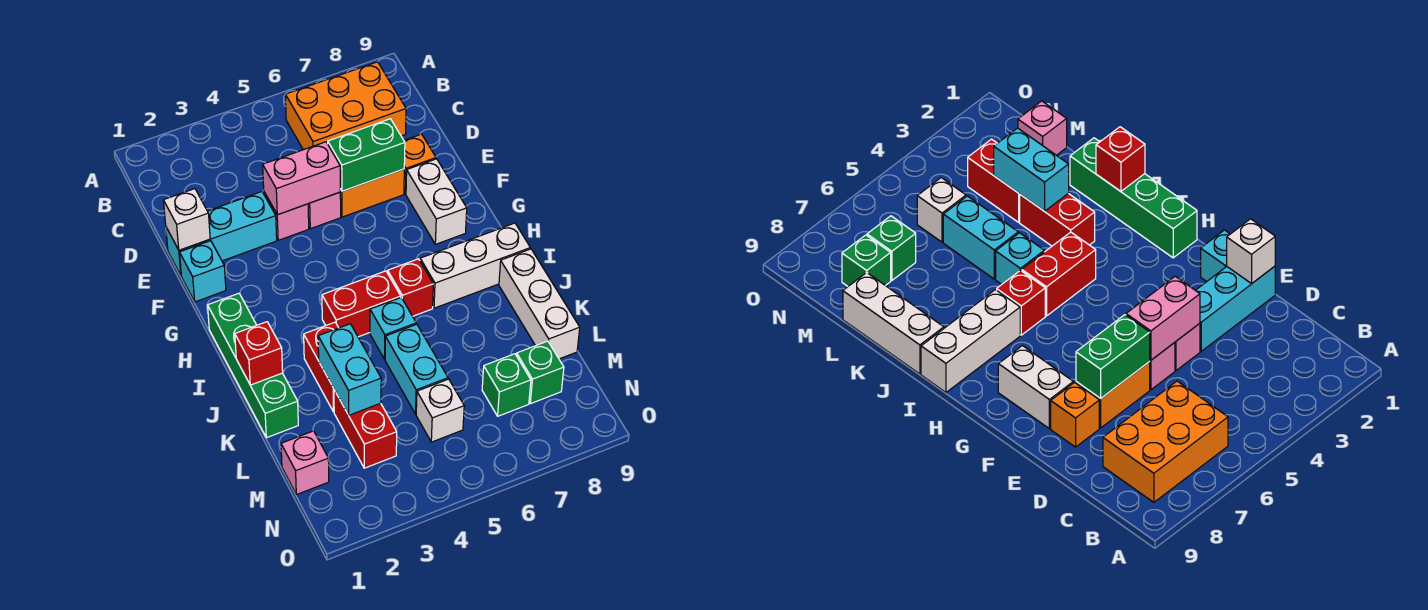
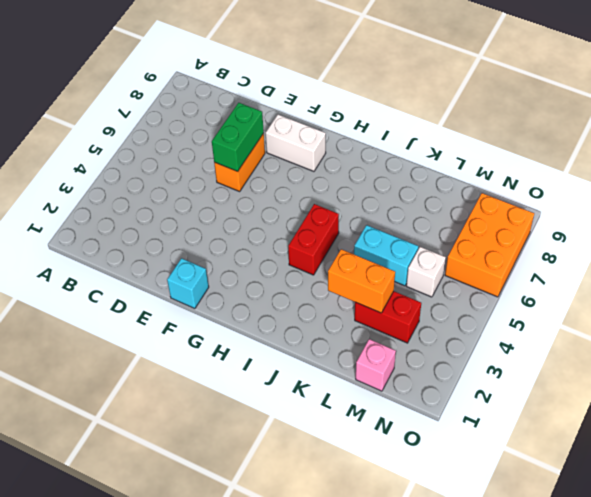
orange brick K3:L3 level 2 -> cyan brick K3:L3 level 2
orange brick N6:O8 level 1 -> orange brick B6:C8 level 1
none -> cyan brick E1:E3 level 1
none -> pink brick E4 level 1
none -> pink brick E5 level 1

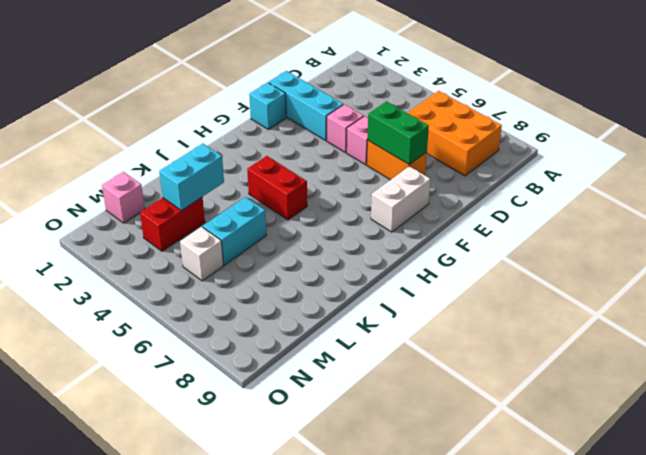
none -> orange brick E8 level 1
none -> green brick H1:K1 level 1
none -> red brick I6 level 1

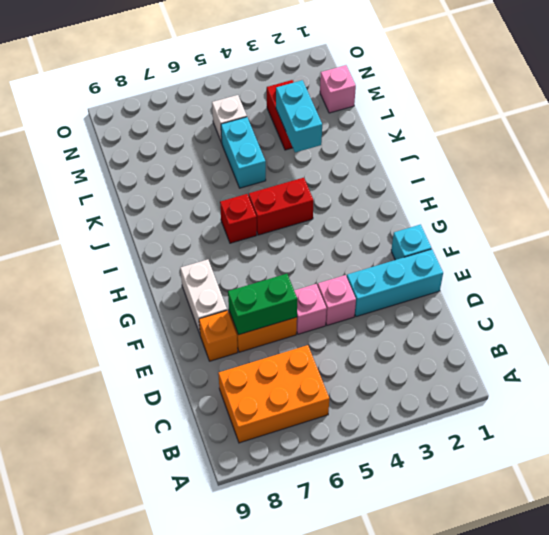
none -> green brick H1:K1 level 1
none -> white brick I7:I9 level 1
none -> red brick J3:K3 level 1

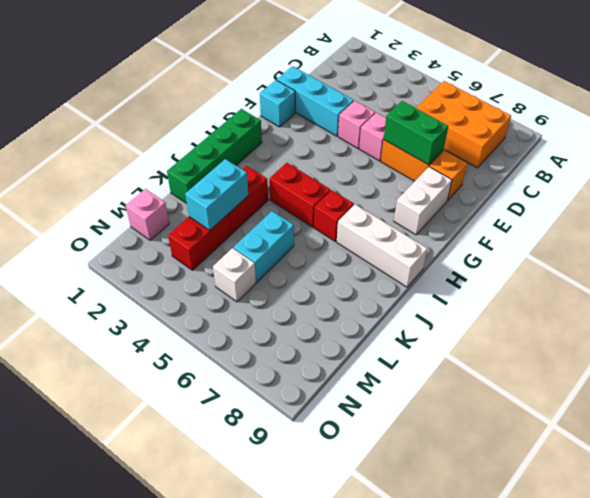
none -> cyan brick J5 level 1
none -> white brick J9:L9 level 1
none -> green brick M7 level 1

